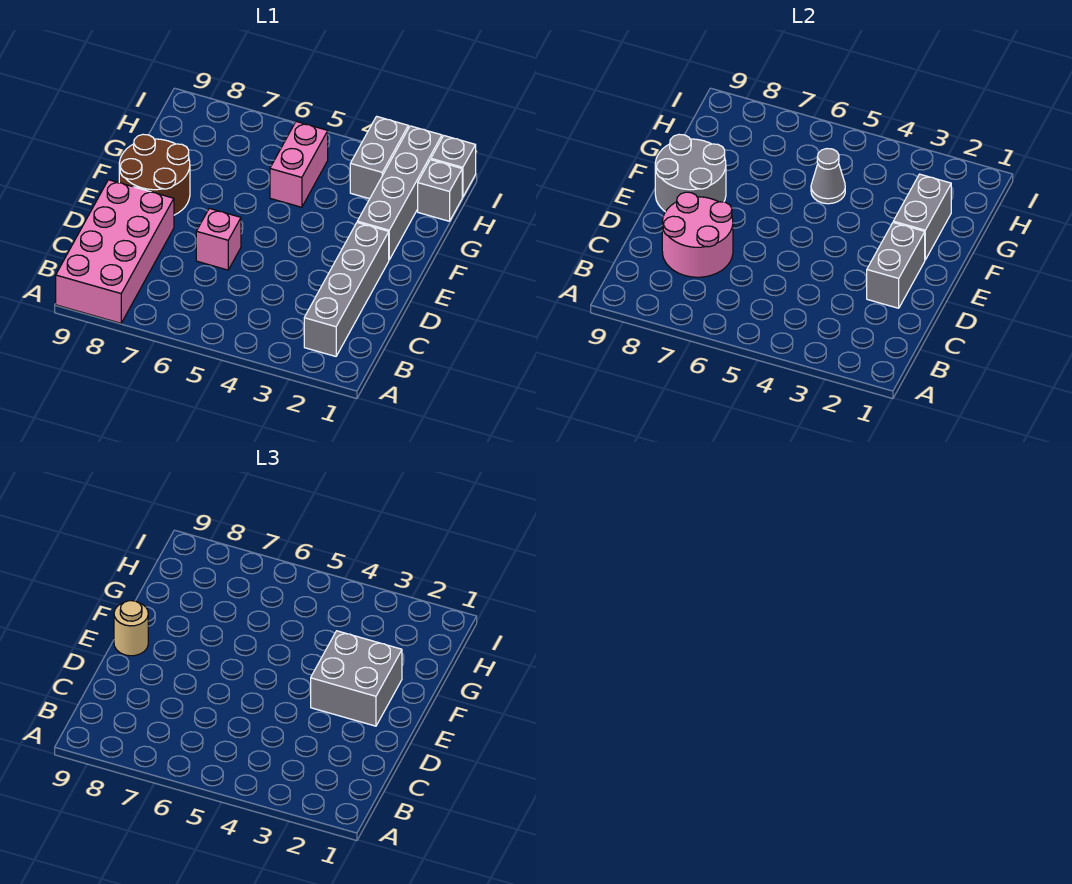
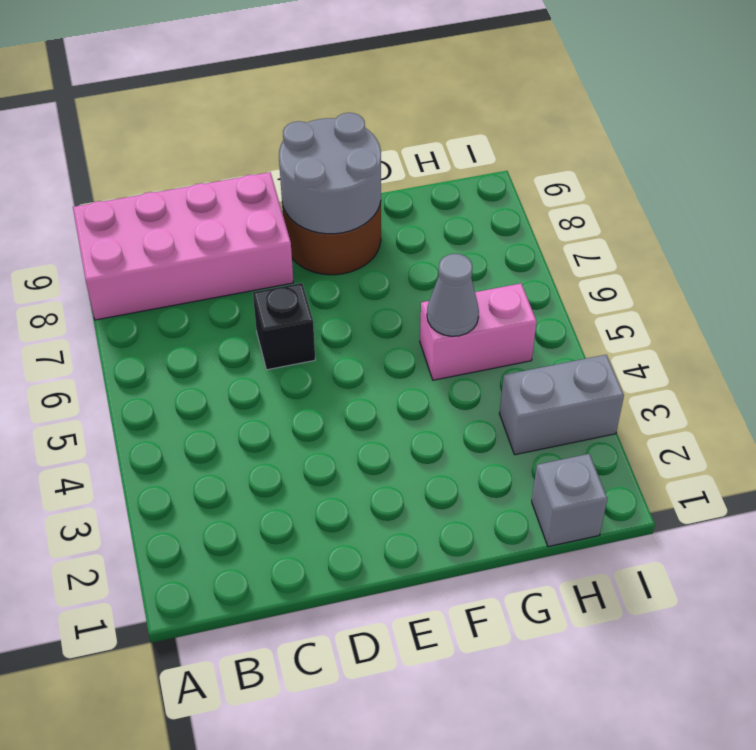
black brick D6 level 1 -> pink brick D6 level 1
none -> grey brick B2:E2 level 1
none -> grey brick F2:I2 level 1
none -> grey brick I1 level 1

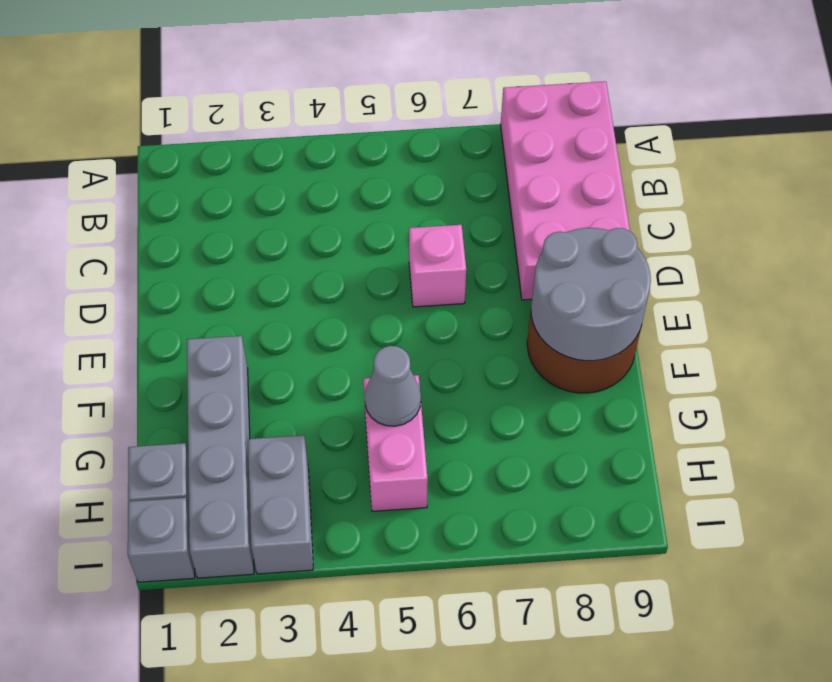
none -> grey brick B2:E2 level 1
none -> pink round brick C7:D8 level 2
none -> grey brick D2:E2 level 2

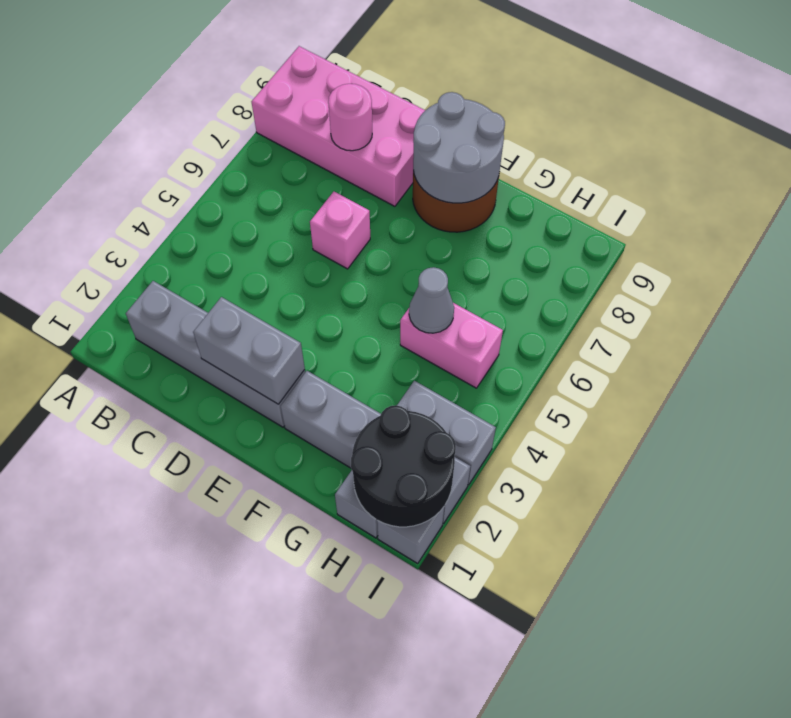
pink round brick C8 level 2 -> pink round brick C7:D8 level 2
black round brick H1:I2 level 2 -> none
none -> grey brick F2:G2 level 2
none -> grey brick E2:F3 level 3
none -> tan round brick E9 level 3

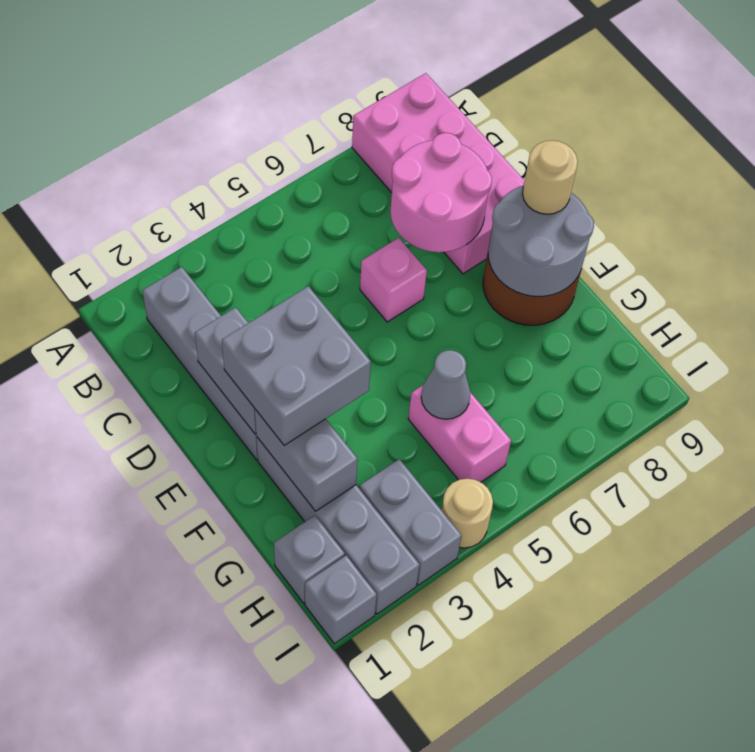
tan round brick I4 level 1 -> none

